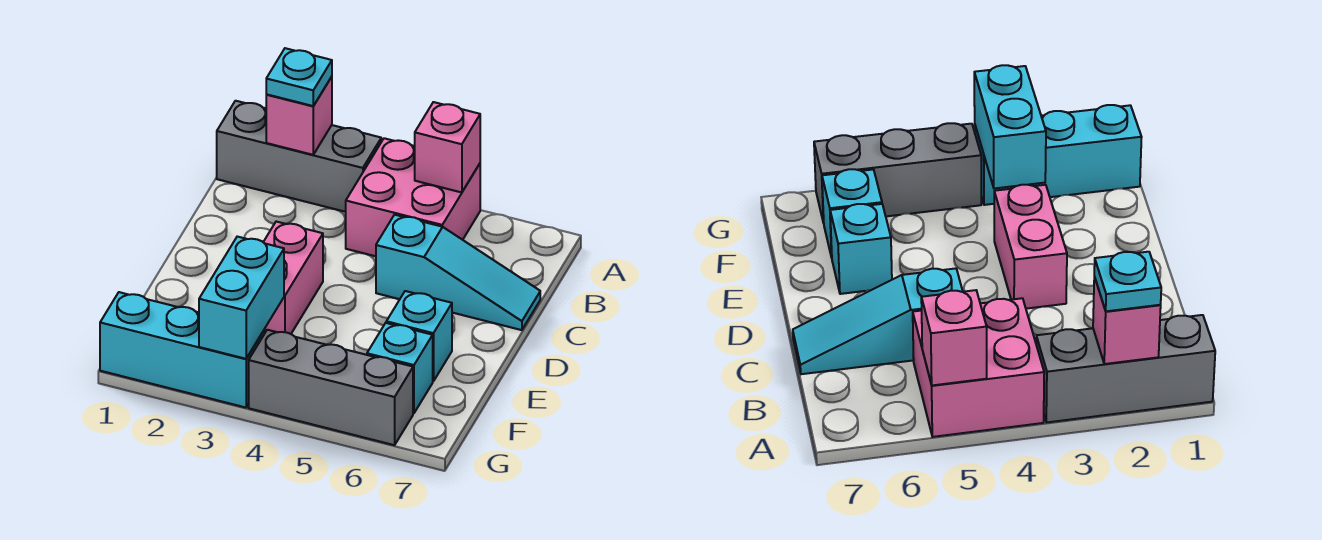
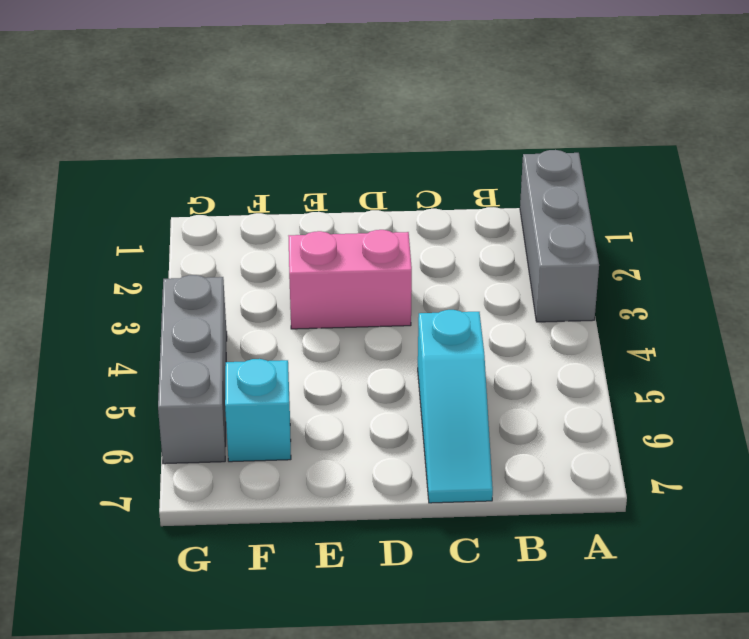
none -> pink brick A4:B5 level 1
none -> cyan brick E6 level 1
none -> cyan brick G1:G3 level 1

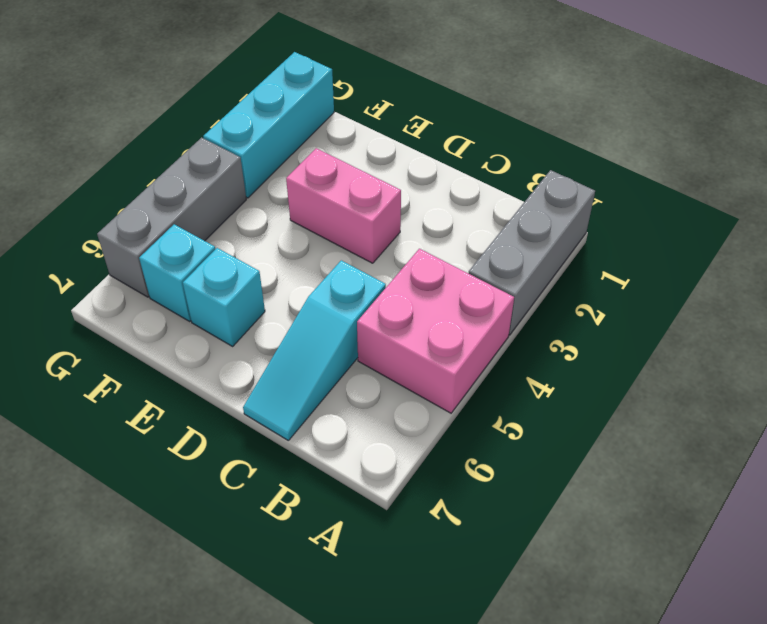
none -> pink brick A2 level 2
none -> pink brick A5 level 2
none -> cyan brick F3:G3 level 2

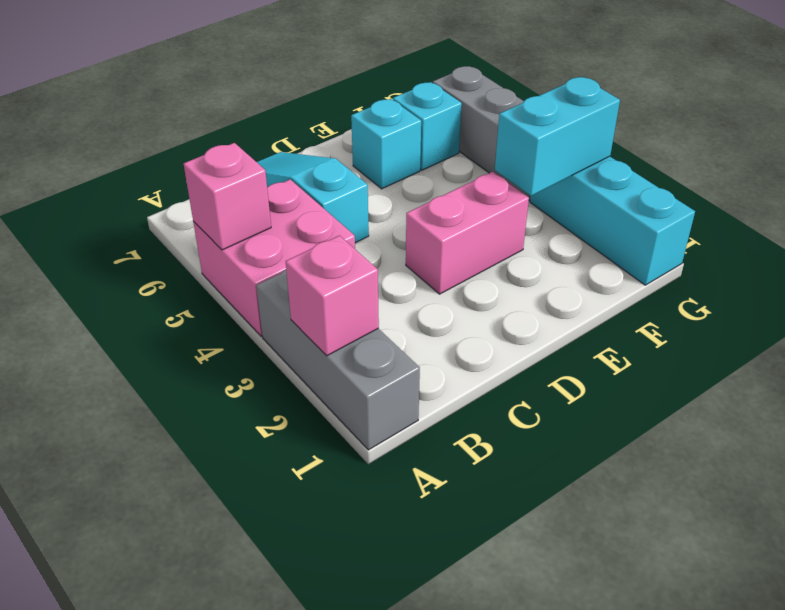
none -> cyan plate A2 level 3

